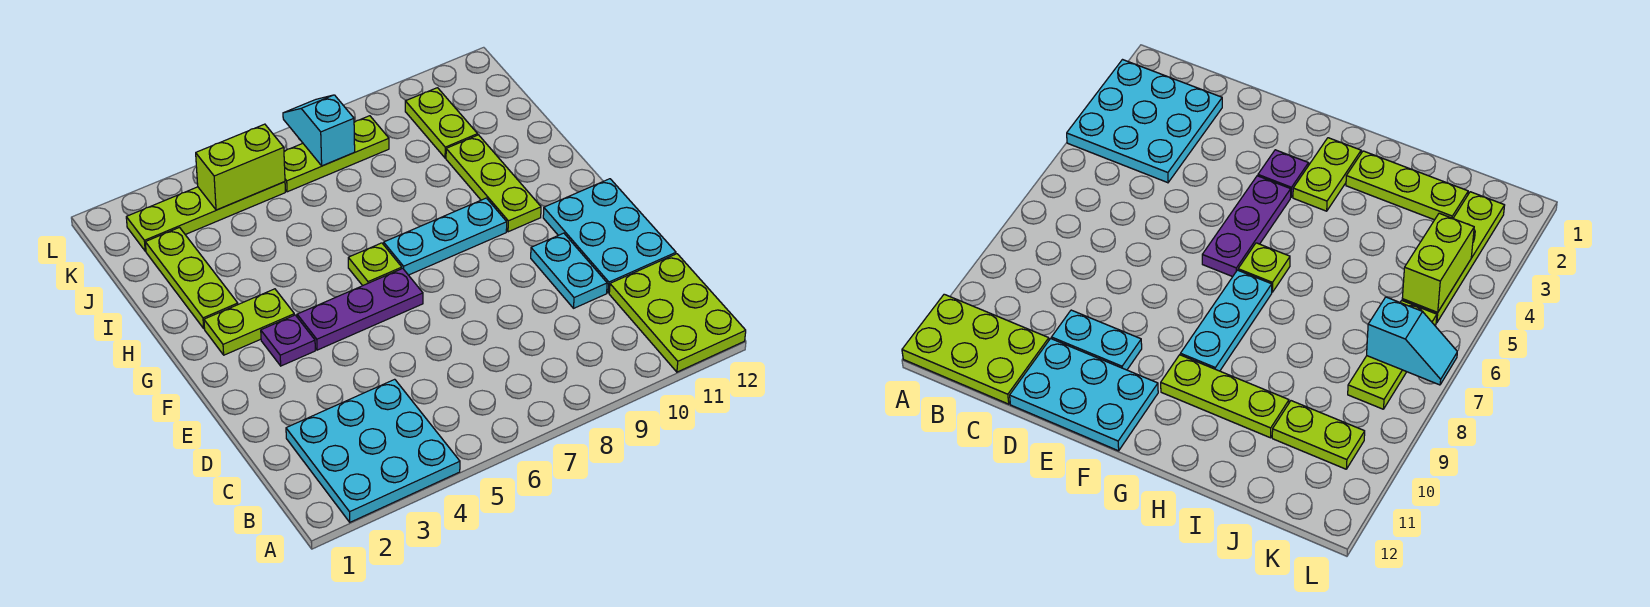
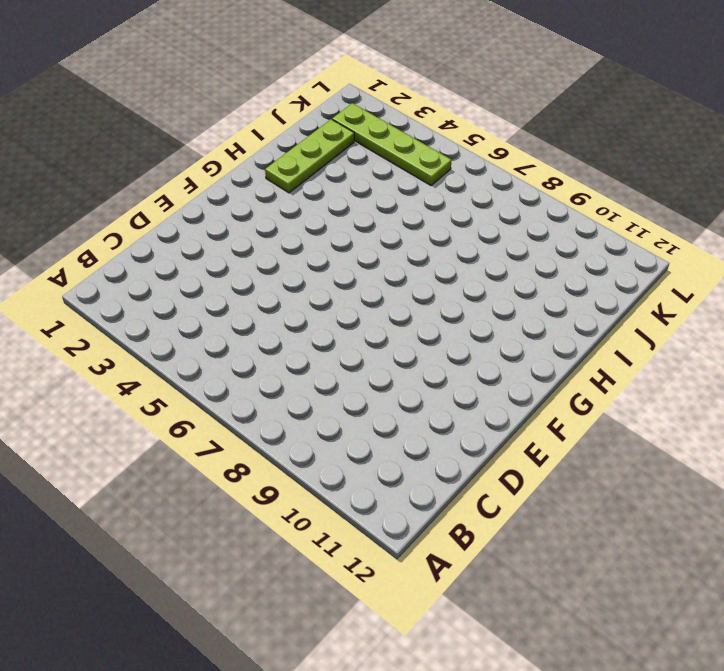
none -> cyan plate A2:C4 level 1
none -> lime plate A11:C12 level 1
none -> cyan plate D10:E10 level 1

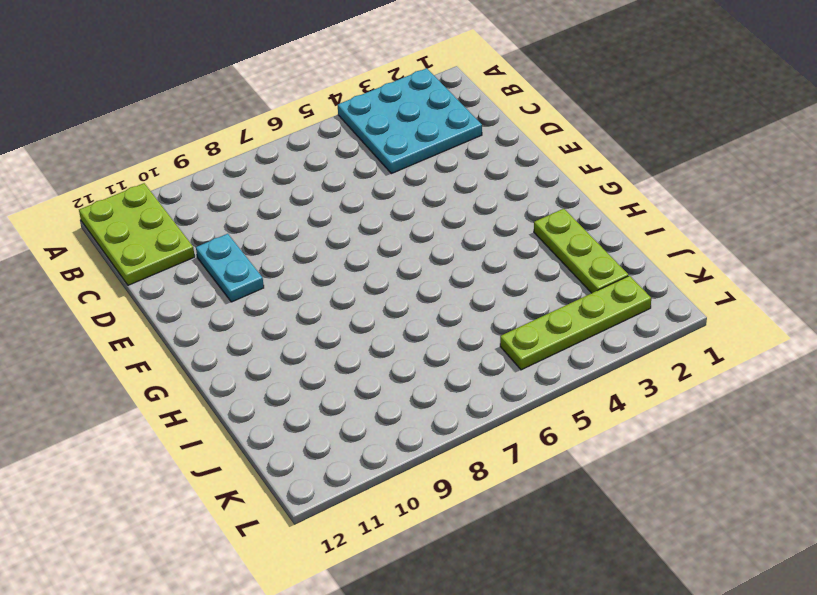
none -> cyan plate D11:F12 level 1
none -> purple plate F3 level 1
none -> purple plate F4:F6 level 1

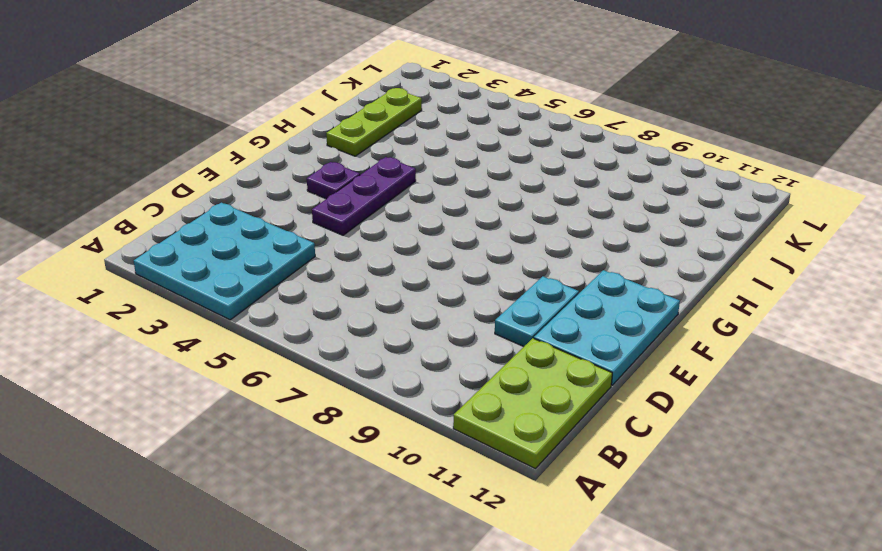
purple plate E4:G4 level 1 -> purple plate F4:F6 level 1
none -> lime plate G2:G3 level 1
none -> lime plate G6 level 1
none -> cyan plate G7:G9 level 1

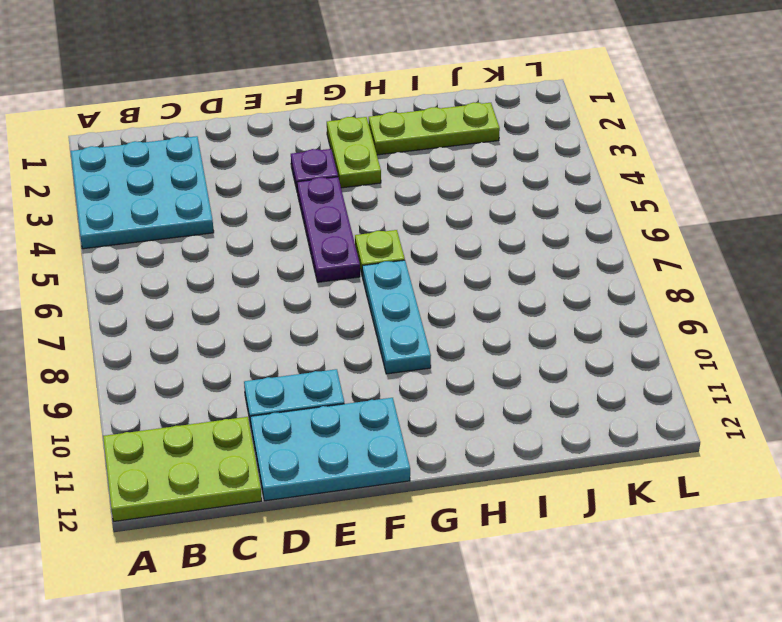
none -> lime plate G10:I10 level 1
none -> lime plate J10:K10 level 1
none -> lime plate K2:K5 level 1

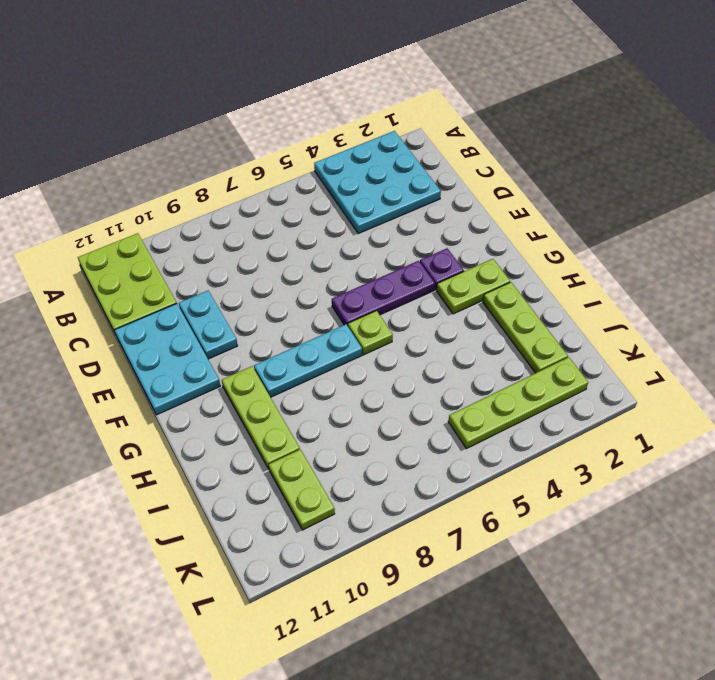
none -> lime plate K6:K8 level 1
none -> lime brick K4:K5 level 2
none -> cyan slope K7:L7 level 2 top K

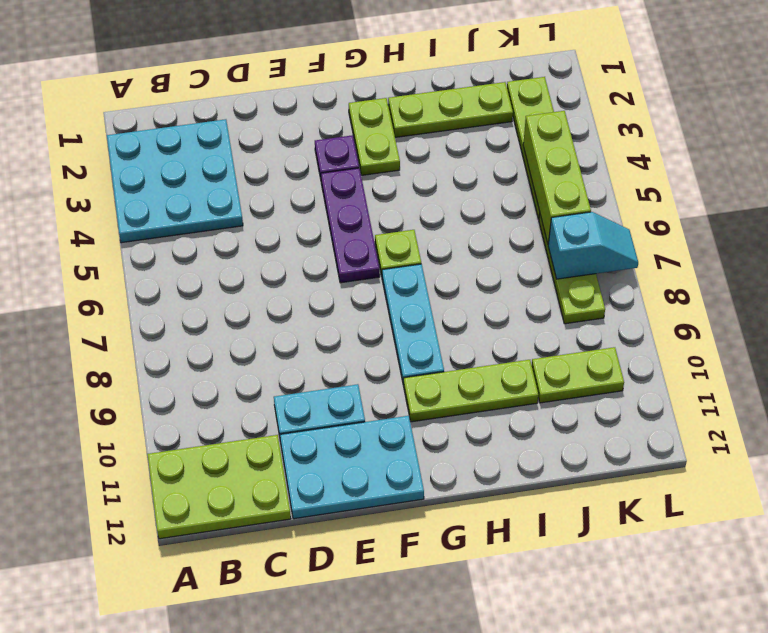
lime brick K4:K6 level 2 -> lime brick K4:K5 level 2

